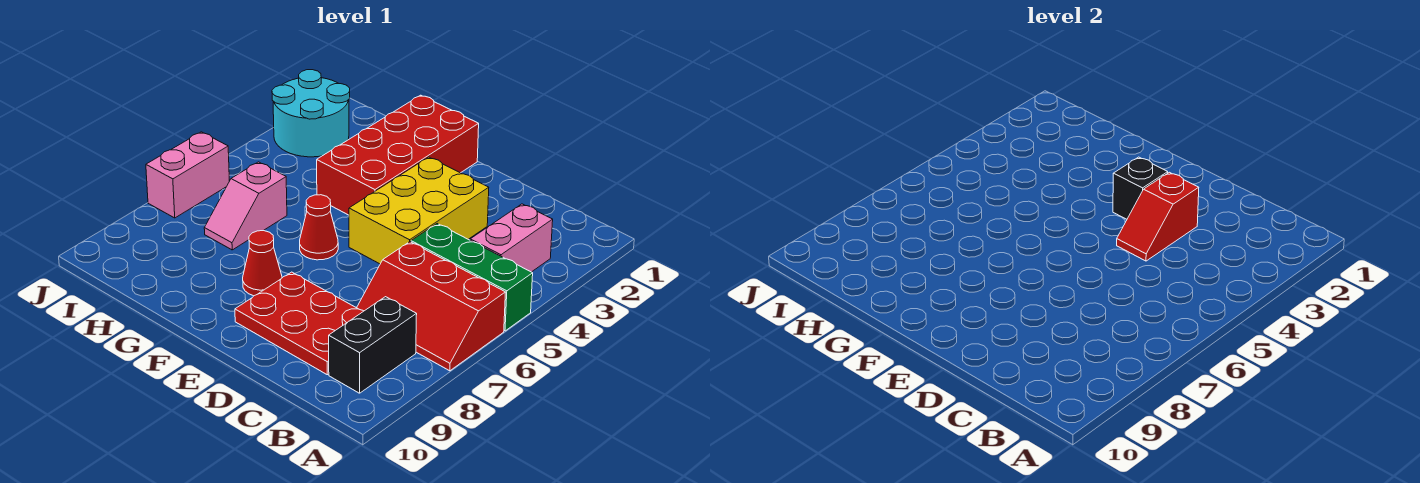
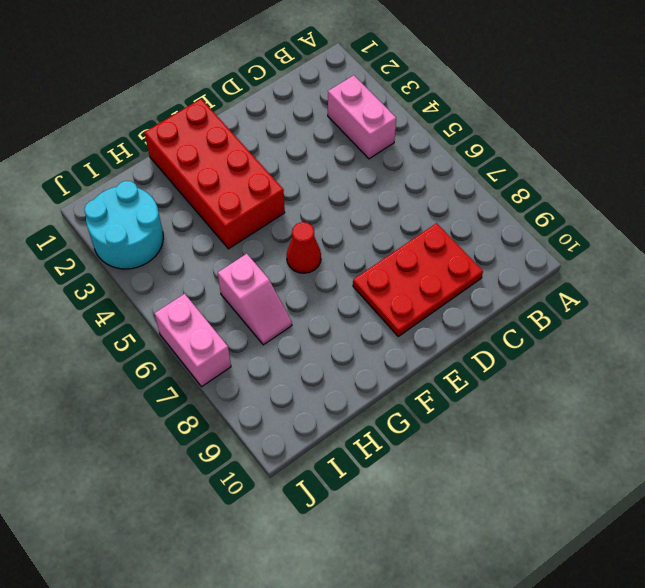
none -> green brick A5:C5 level 1
none -> red slope A6:C7 level 1 top 6
none -> black brick B8:B9 level 1

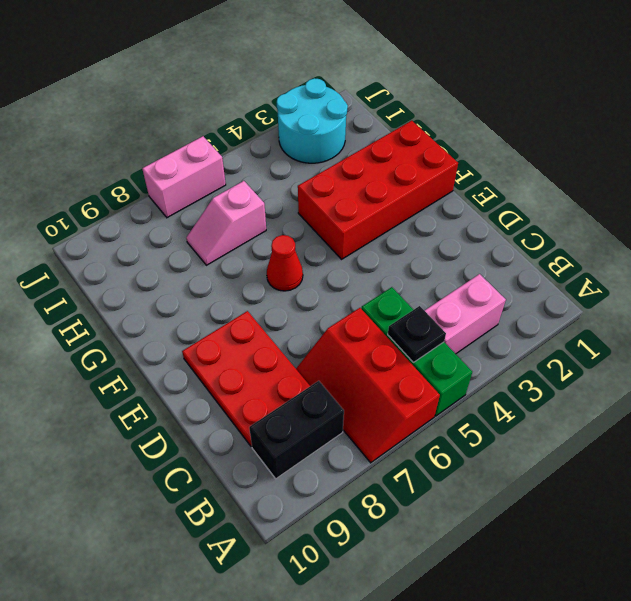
black plate B5 level 2 -> none
none -> yellow brick D3:E5 level 1
none -> red cone F8 level 1
none -> red slope D3:D4 level 2 top 3

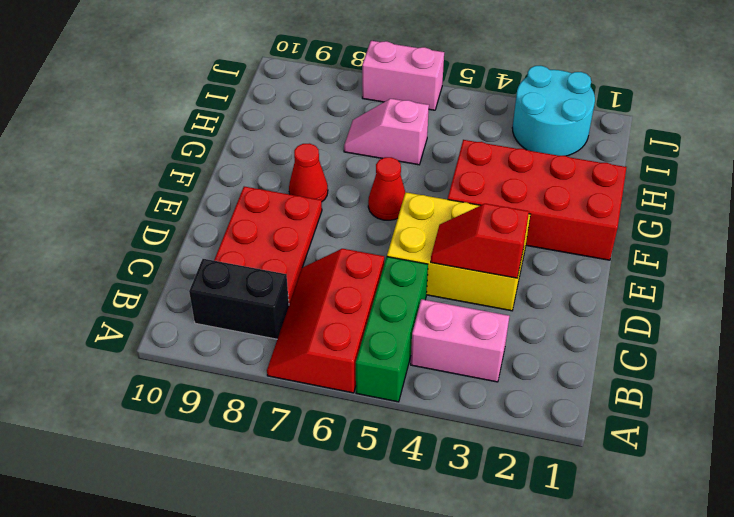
none -> black brick E3 level 2

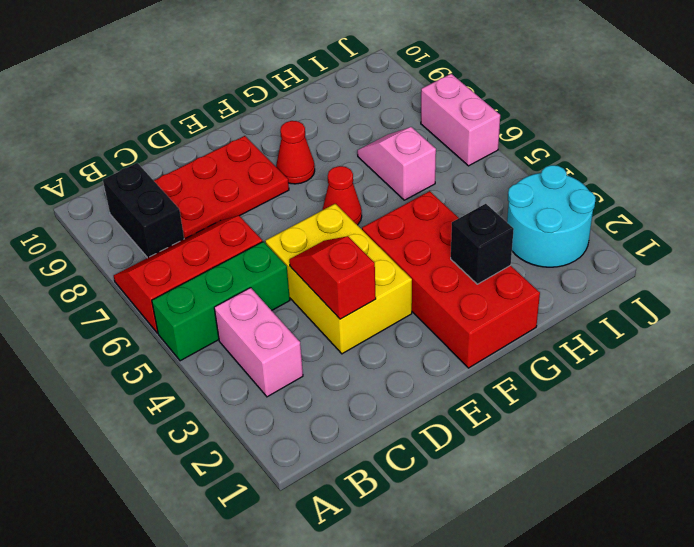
black brick G2 level 2 -> black brick E3 level 2

